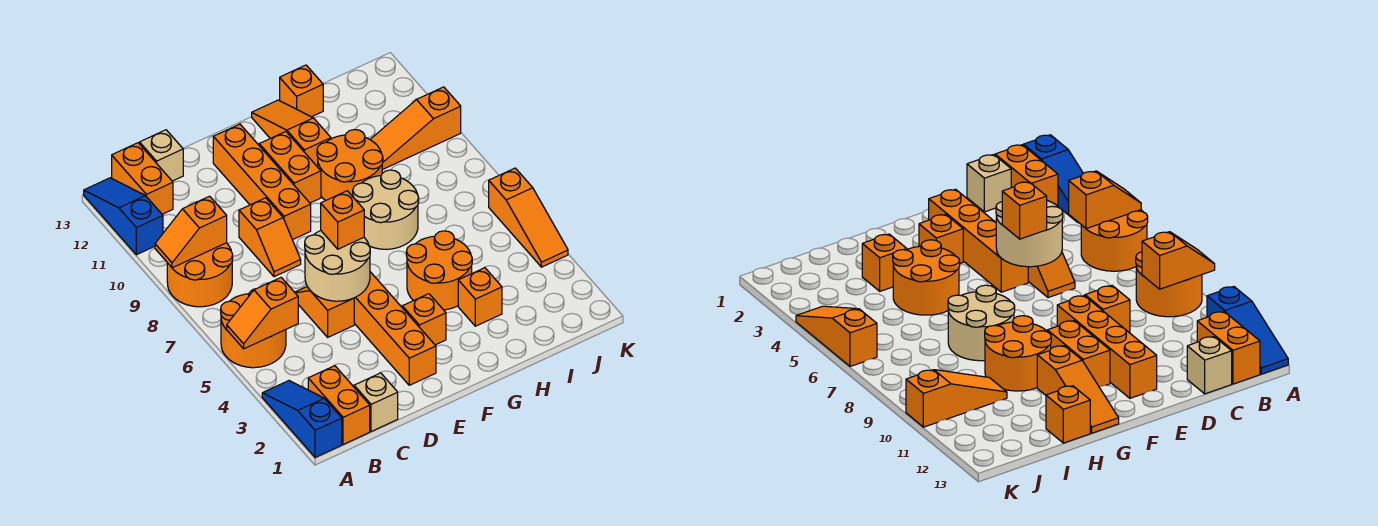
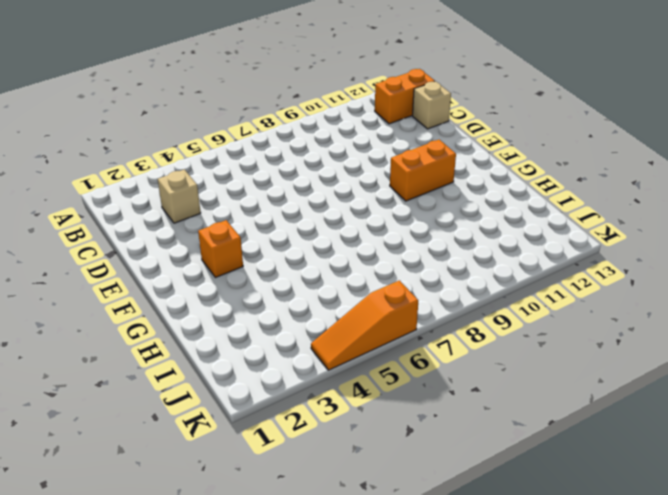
tan brick C3 level 1 -> tan brick C1 level 1
none -> blue slope A1:A3 level 1 top 1
none -> orange round brick A5:B6 level 1
none -> orange round brick A8:B9 level 1

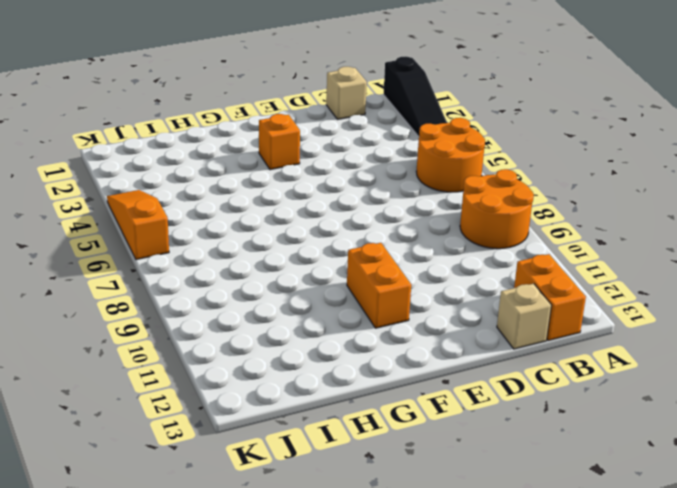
black slope A1:A3 level 1 top 1 -> blue slope A1:A3 level 1 top 1
none -> blue slope A11:A13 level 1 top 11
none -> orange brick B1:B2 level 1
none -> orange slope D5:D6 level 1 top 5

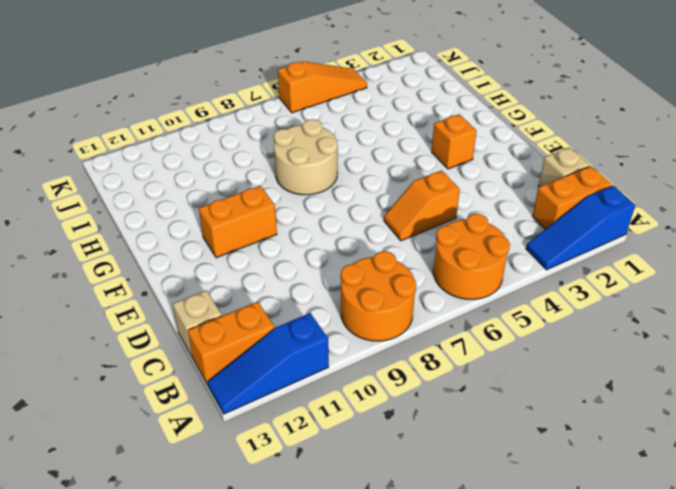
none -> orange slope D8:D9 level 1 top 9
none -> orange brick E2:E5 level 1
none -> orange brick E9:E12 level 1

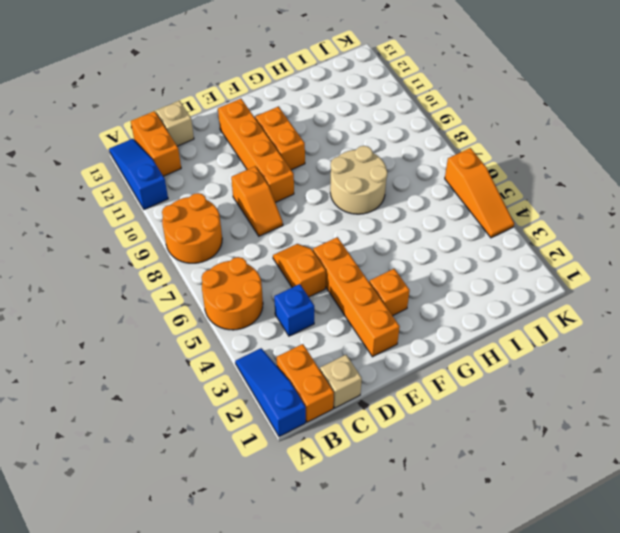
blue brick C4 level 1 -> none
none -> orange round brick G4:H5 level 1
none -> orange round brick G9:H10 level 1
none -> orange slope G11:G13 level 1 top 11

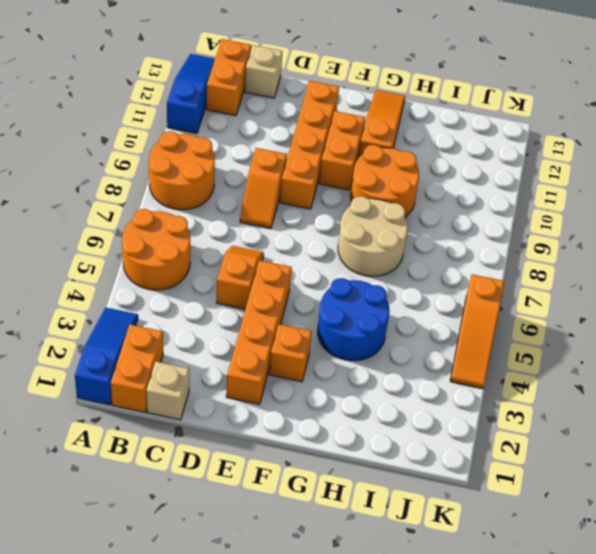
blue round brick G4:H5 level 1 -> orange round brick G4:H5 level 1
none -> orange brick H3 level 1
none -> orange brick H13 level 1
none -> orange slope I10:K10 level 1 top K

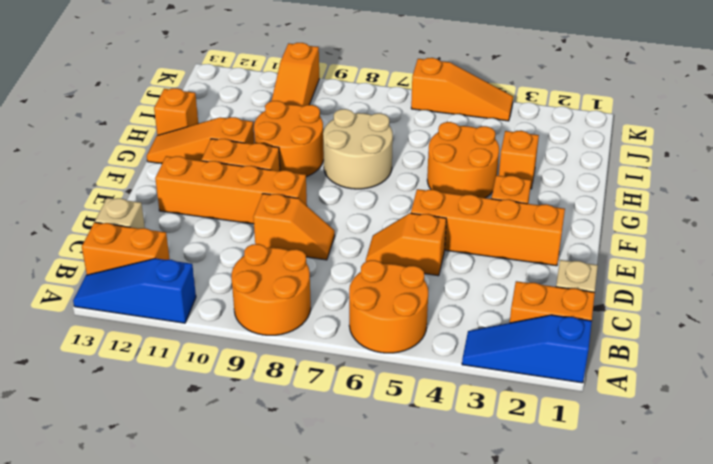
none -> orange slope A5:B5 level 2 top B
none -> orange slope A9:B9 level 2 top B
none -> tan round brick D5:E6 level 2

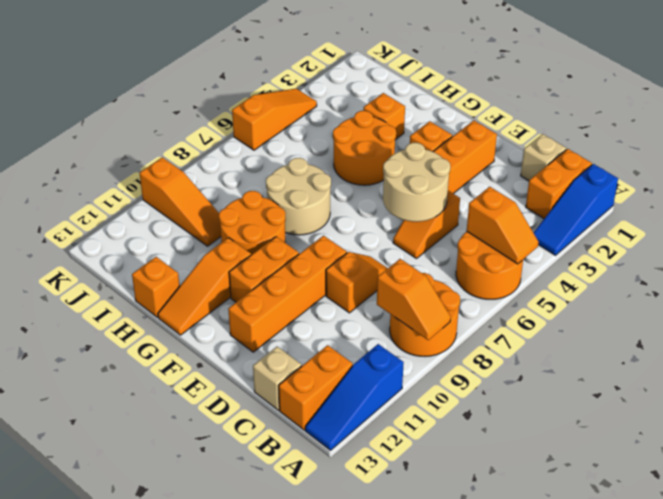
none -> orange brick E6 level 3

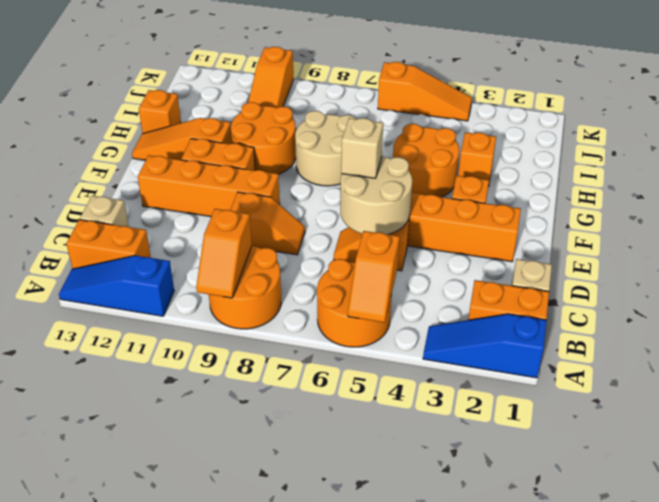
tan brick E6 level 3 -> orange brick E6 level 3

